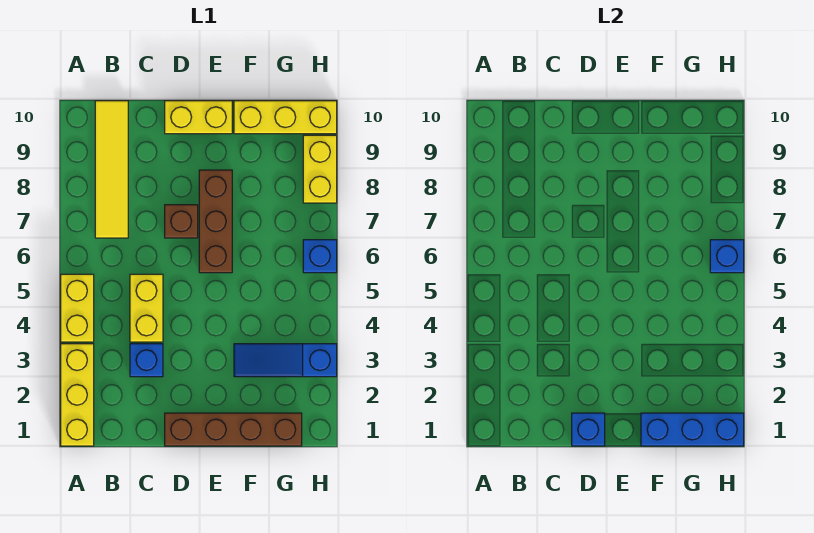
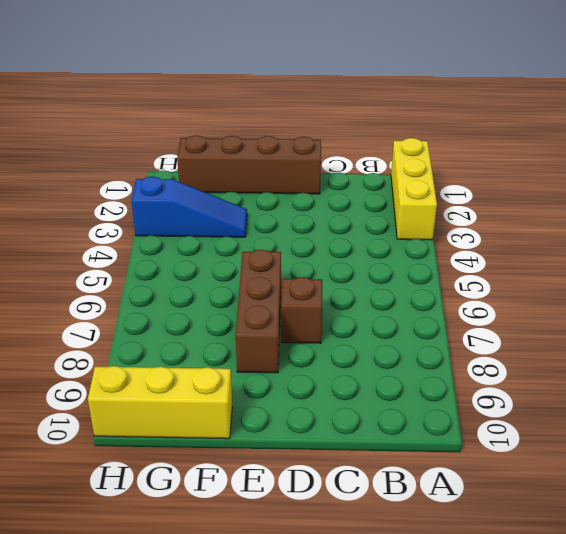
none -> yellow brick A4:A5 level 1
none -> yellow tile B7:B10 level 1
none -> blue brick C3 level 1

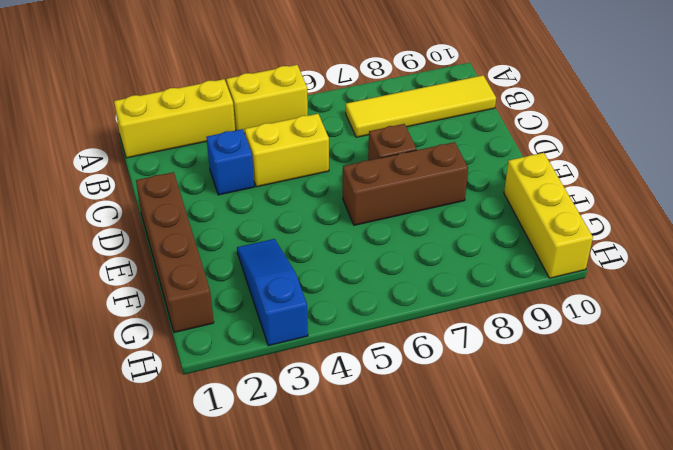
none -> yellow brick D10:E10 level 1
none -> blue brick H6 level 1
none -> yellow brick H8:H9 level 1

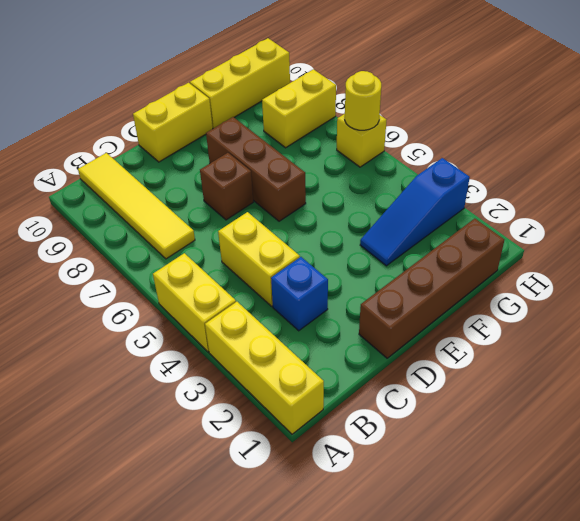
yellow brick G8:H8 level 1 -> yellow brick H8:H9 level 1
yellow brick H6 level 1 -> blue brick H6 level 1
yellow round brick H6 level 2 -> blue brick H6 level 2
none -> blue brick D1 level 2
none -> blue brick F1:H1 level 2

